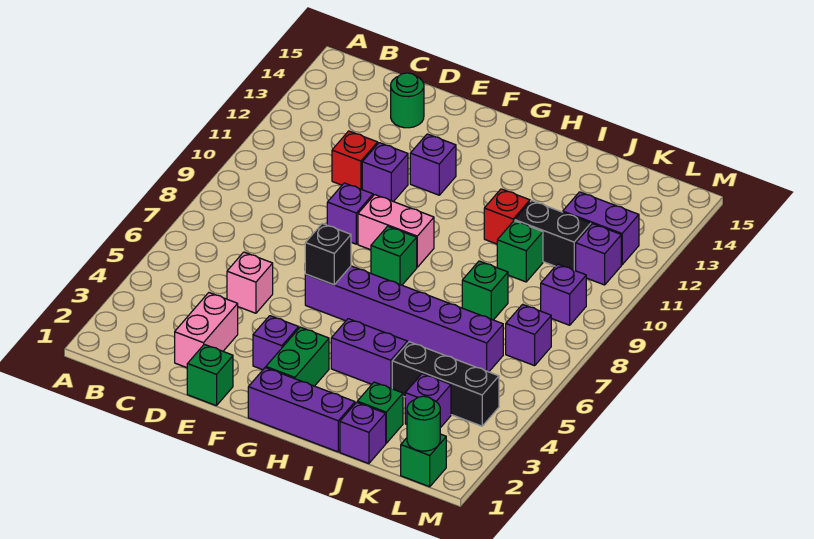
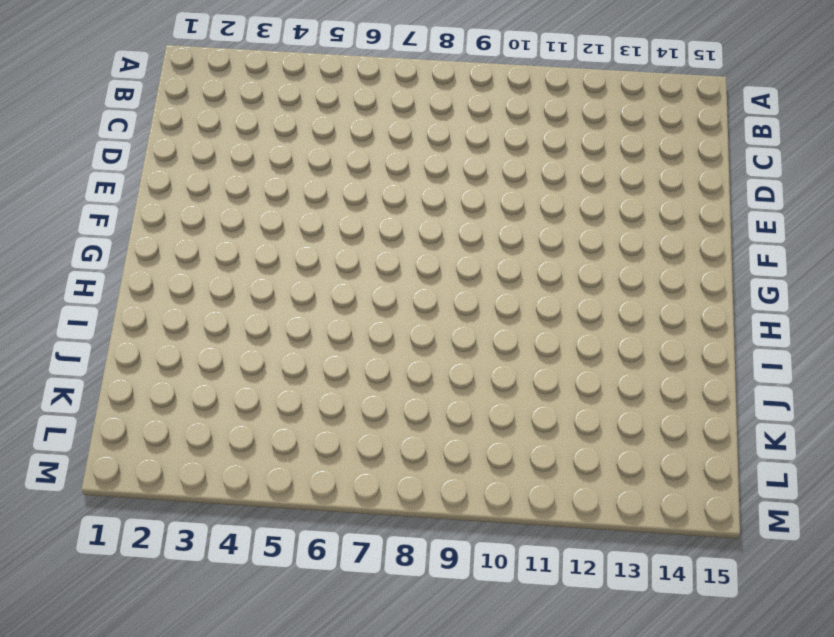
none -> pink brick D2:D3 level 1
none -> pink brick D5 level 1
none -> red brick D11 level 1
none -> green round brick D14 level 1

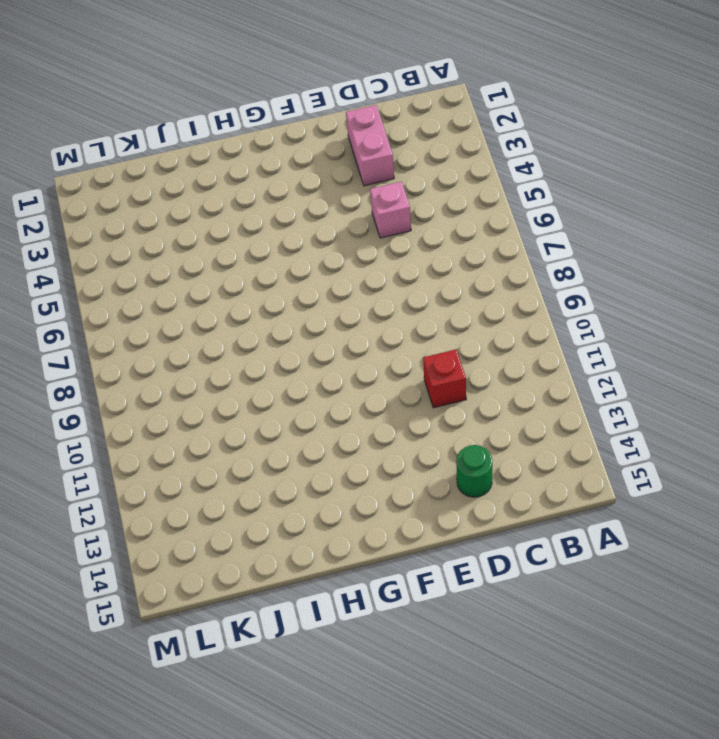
none -> green brick E1 level 1
none -> purple brick E9 level 1
none -> purple brick E11 level 1
none -> purple brick F3 level 1

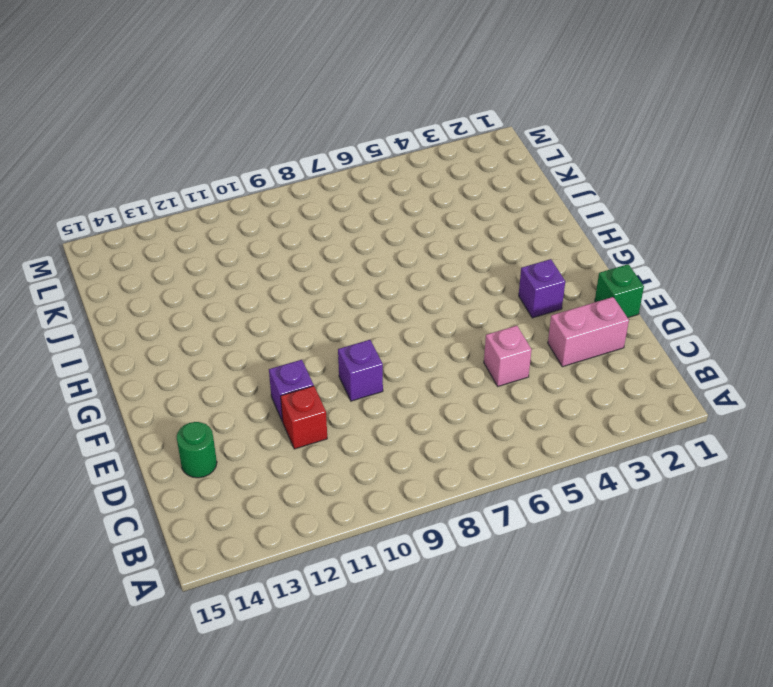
none -> purple brick F6:K6 level 1
none -> pink brick F9:G9 level 1
none -> purple brick F12 level 1
none -> purple brick G1:I1 level 1

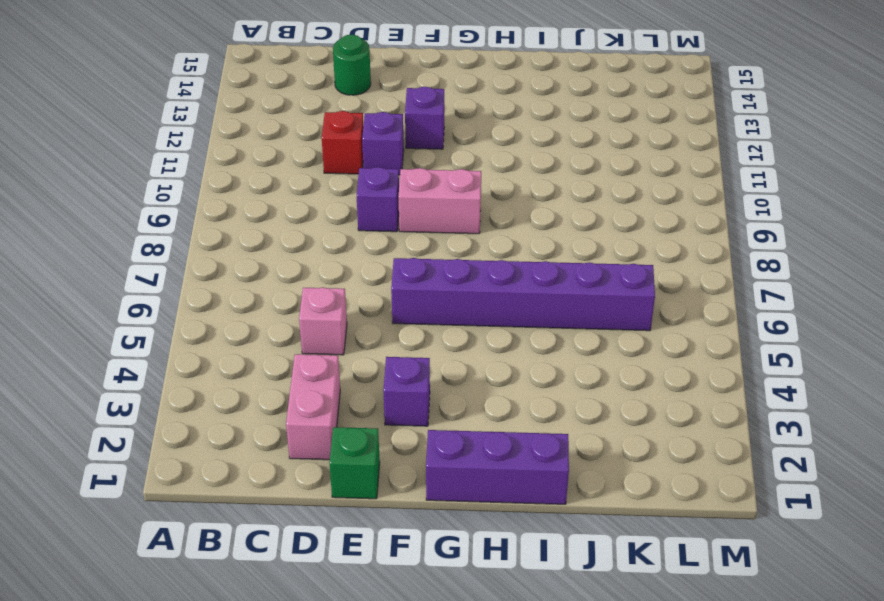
none -> green brick G2:G3 level 1
none -> green brick G8 level 1
none -> purple brick H4:I4 level 1
none -> red brick I11 level 1

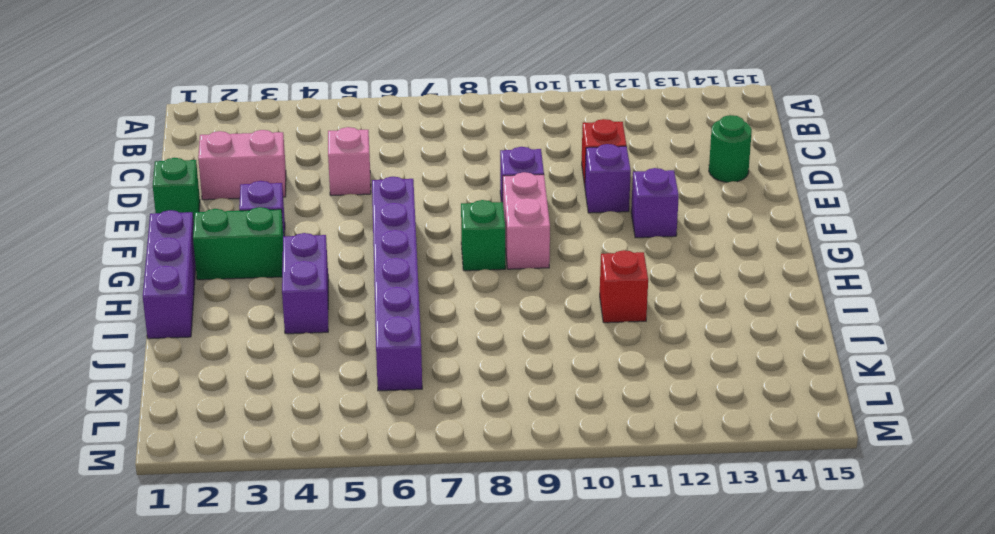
none -> purple brick J1 level 1
none -> green brick J2 level 1
none -> black brick J4:L4 level 1
none -> green brick J8 level 1

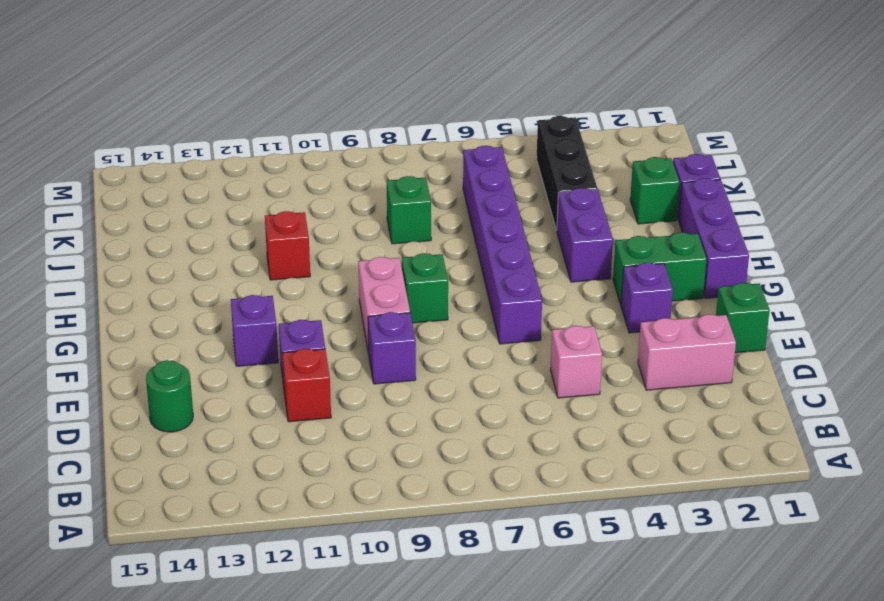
none -> green brick J10 level 1
none -> black brick J11:K11 level 1
none -> purple brick K3 level 1
none -> purple brick K12:L12 level 1

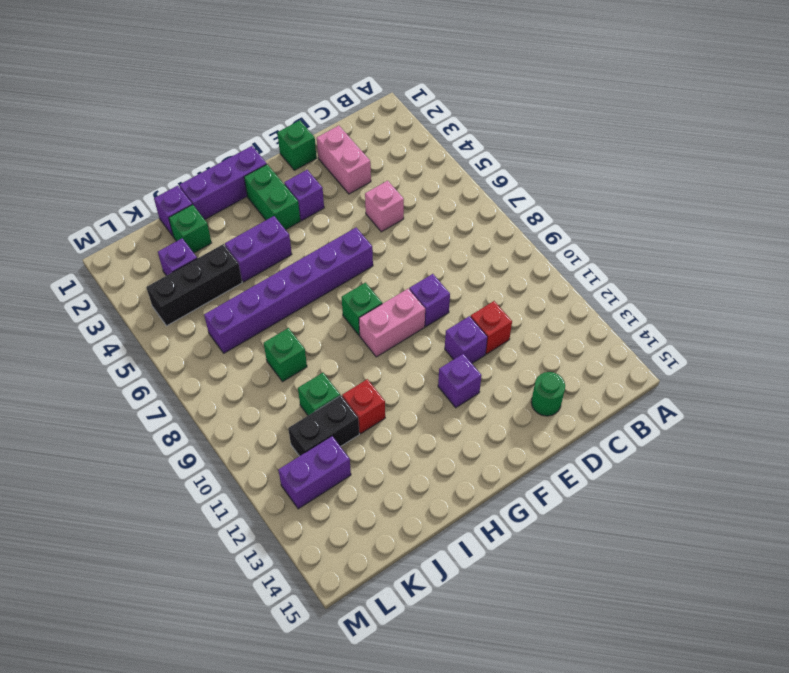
none -> green brick L1 level 1
none -> purple brick L7 level 1
none -> purple brick L9 level 1
none -> purple brick L11 level 1

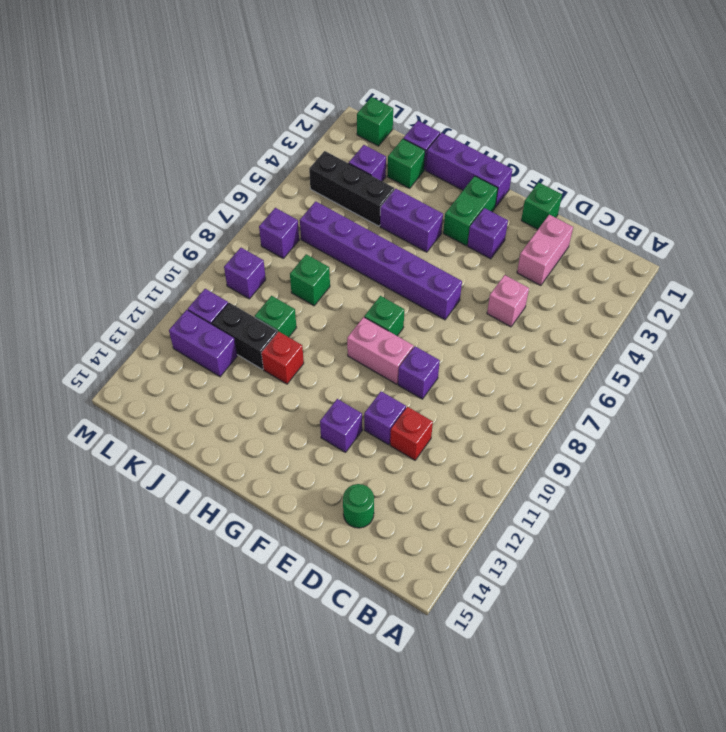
none -> black brick F6 level 2
none -> green round brick L1 level 2

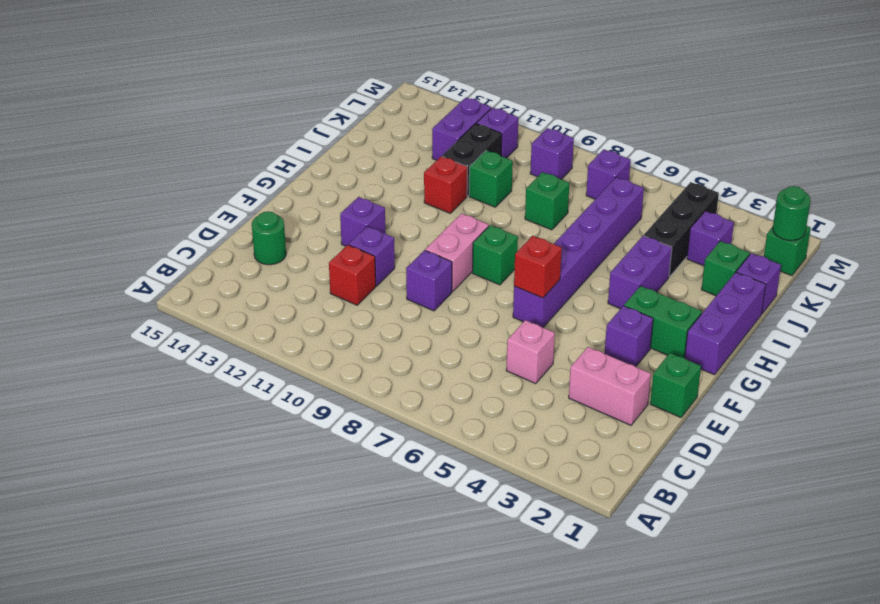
red brick F6 level 2 -> black brick F6 level 2

